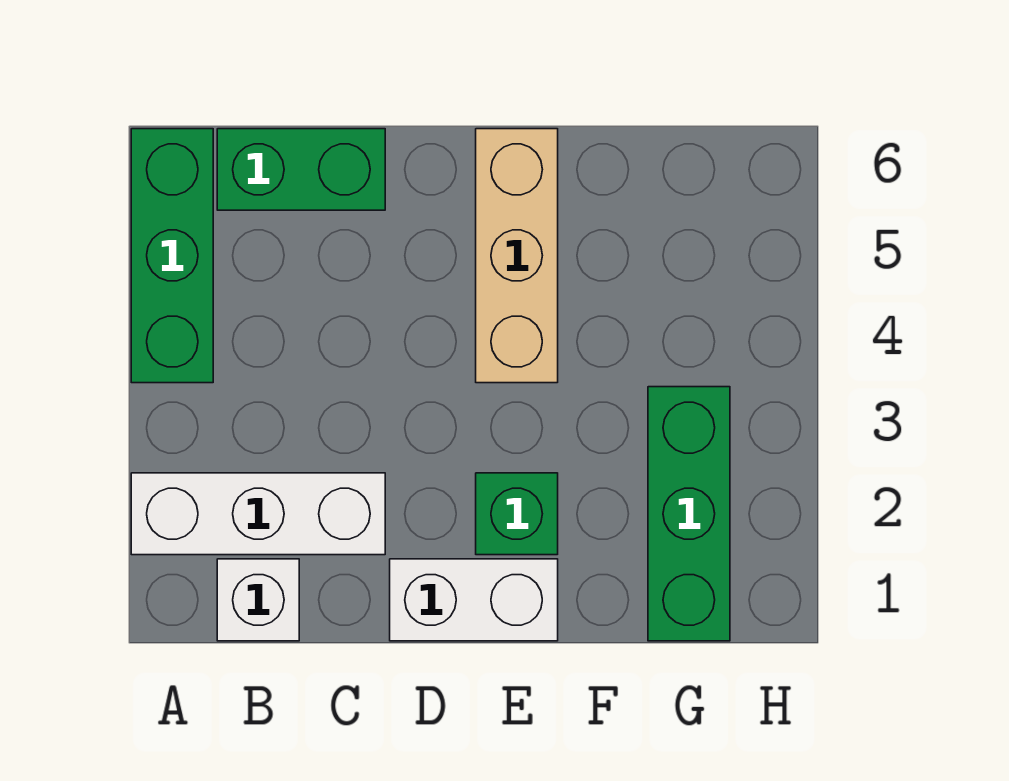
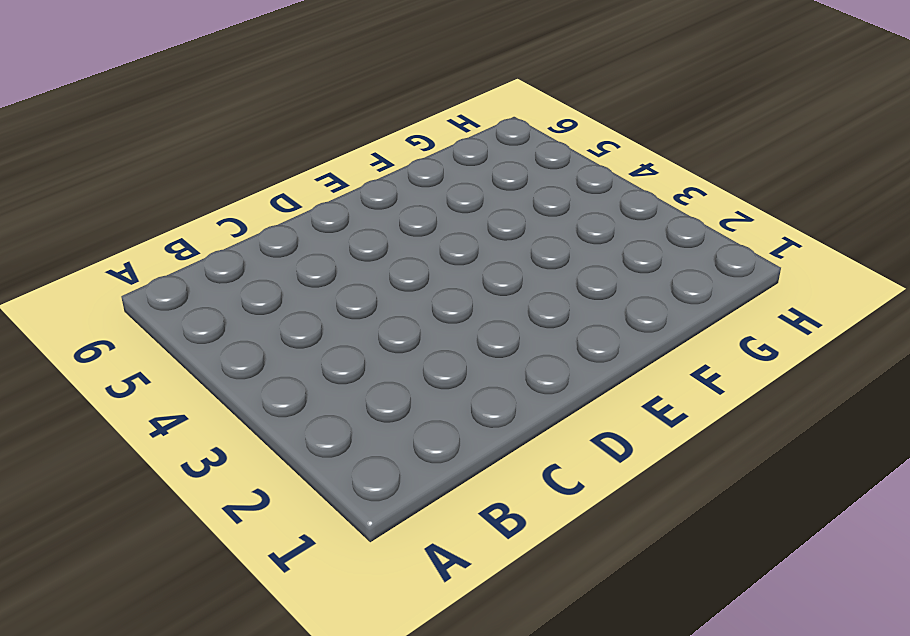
none -> white brick A2:C2 level 1
none -> green brick A4:A6 level 1

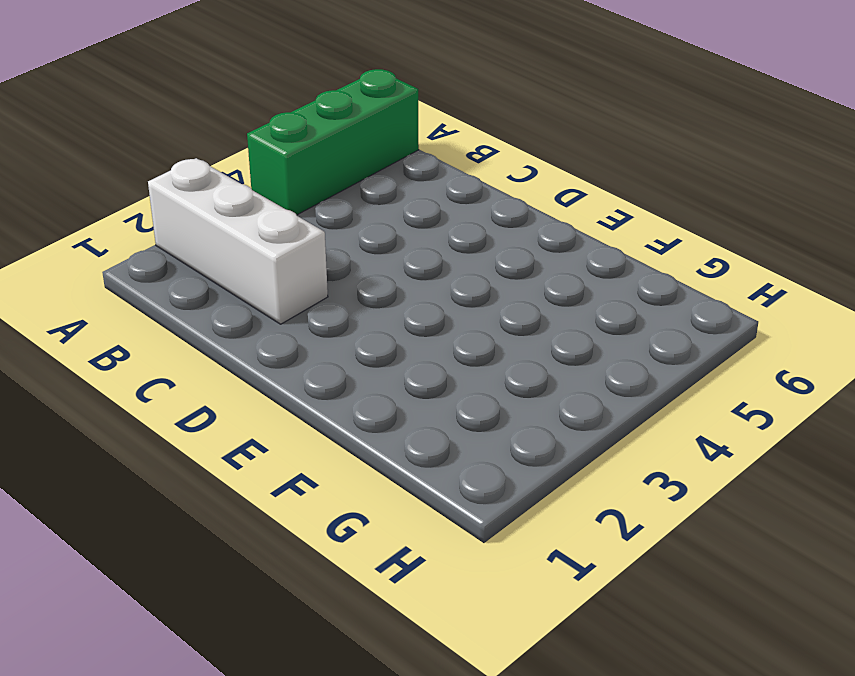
none -> white brick B1 level 1
none -> green brick B6:C6 level 1

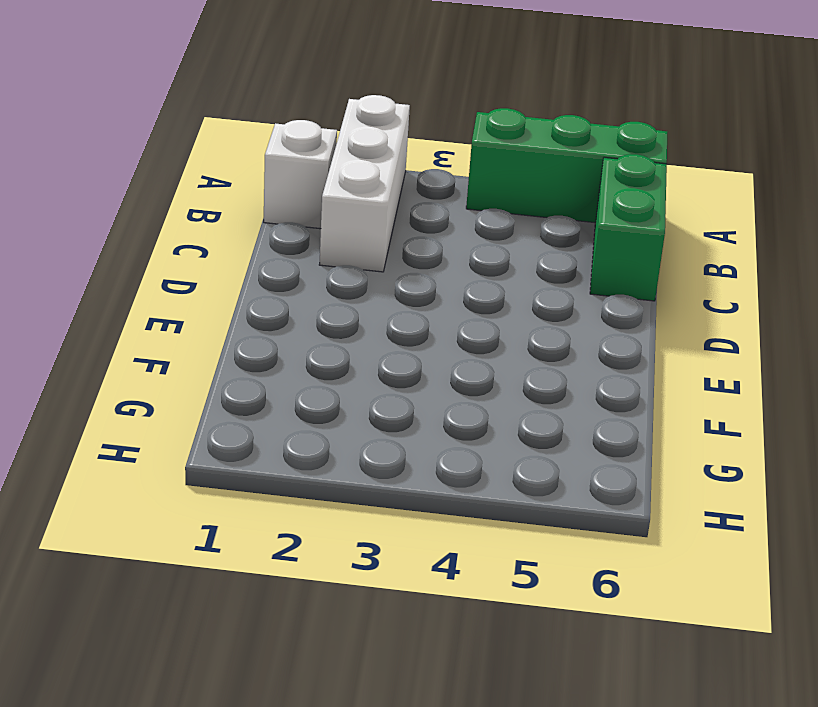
none -> white brick D1:E1 level 1
none -> green brick E2 level 1

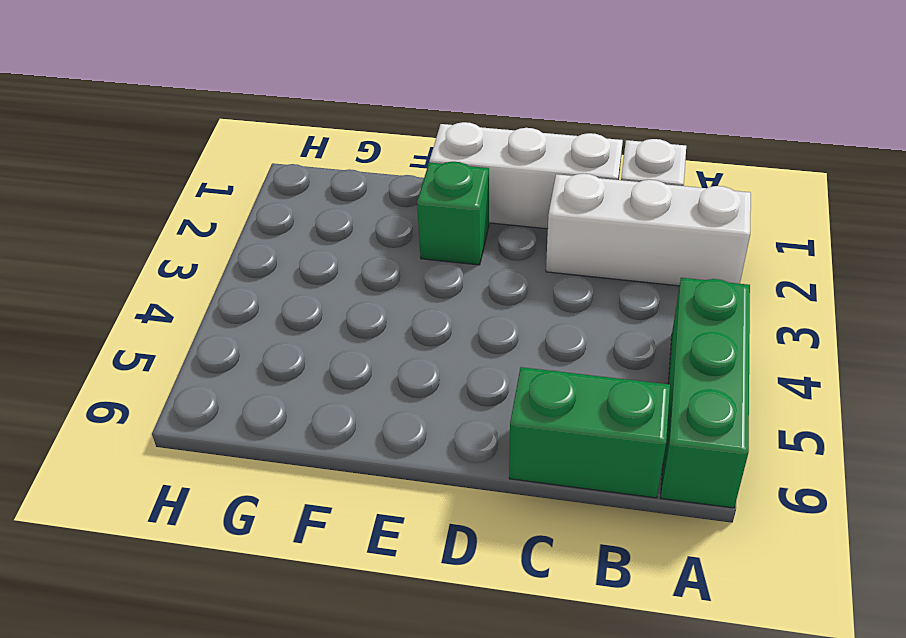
white brick C1:E1 level 1 -> white brick D1:E1 level 1
none -> tan brick E4:E6 level 1
none -> green brick G1:G3 level 1

